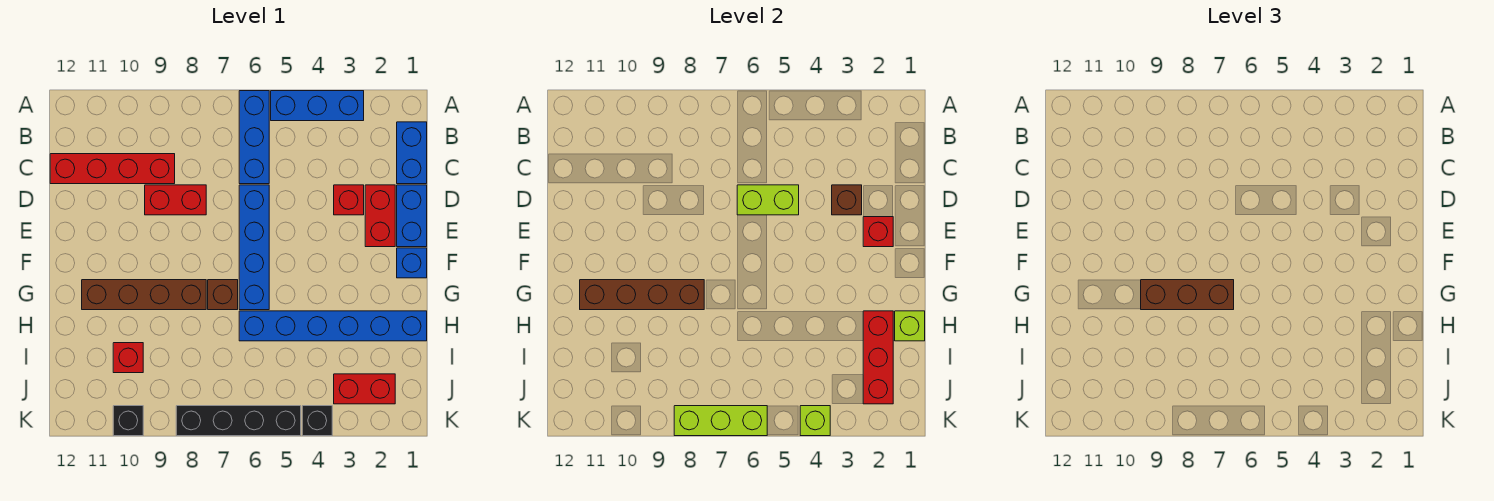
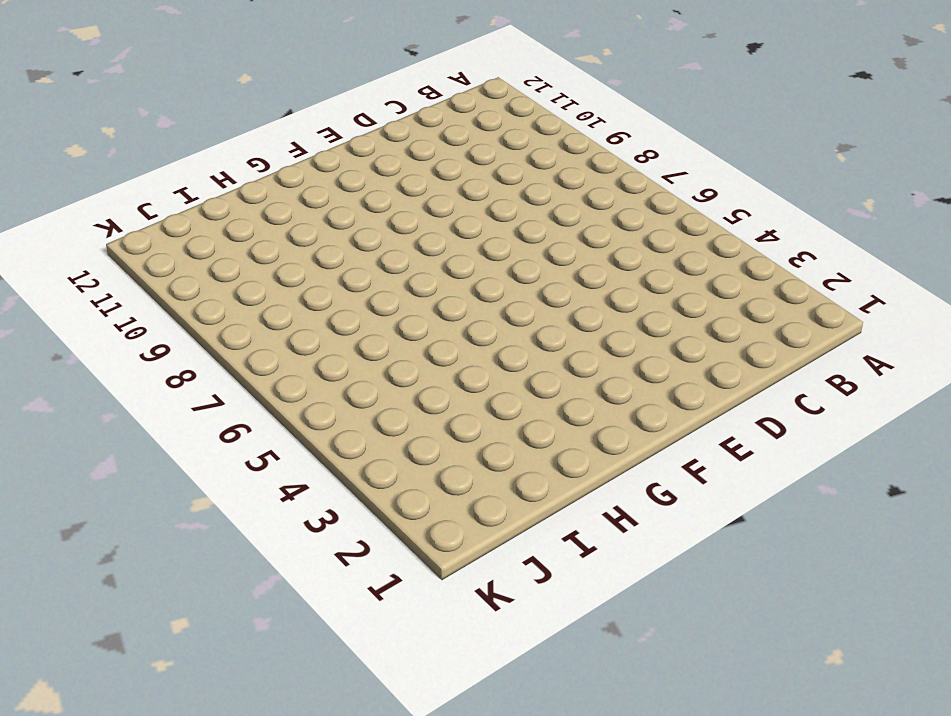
none -> blue brick A3:A5 level 1
none -> blue brick A6:C6 level 1
none -> blue brick B1:C1 level 1

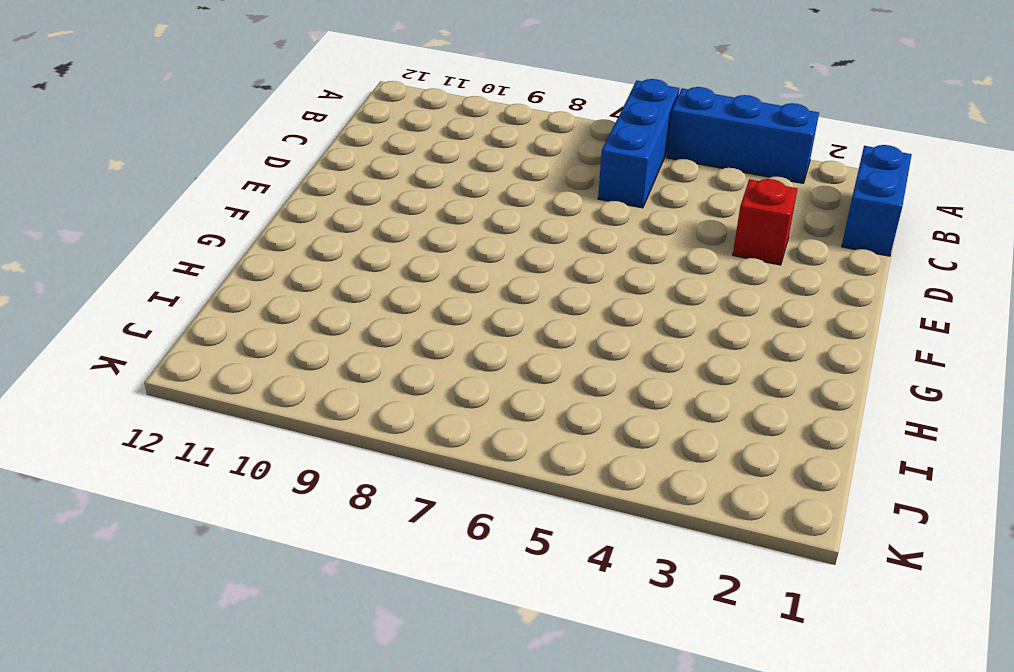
none -> red brick C9:C12 level 1
none -> blue brick D1:E1 level 1
none -> red brick D2:E2 level 1

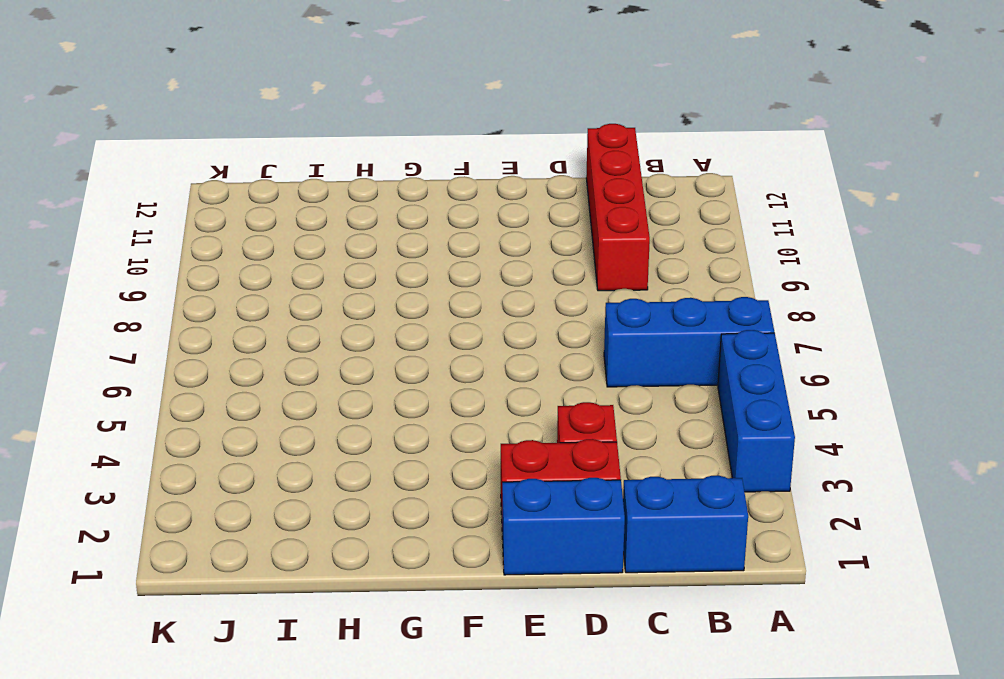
none -> blue brick D6:G6 level 1
none -> red brick D8:D9 level 1
none -> blue brick F1 level 1

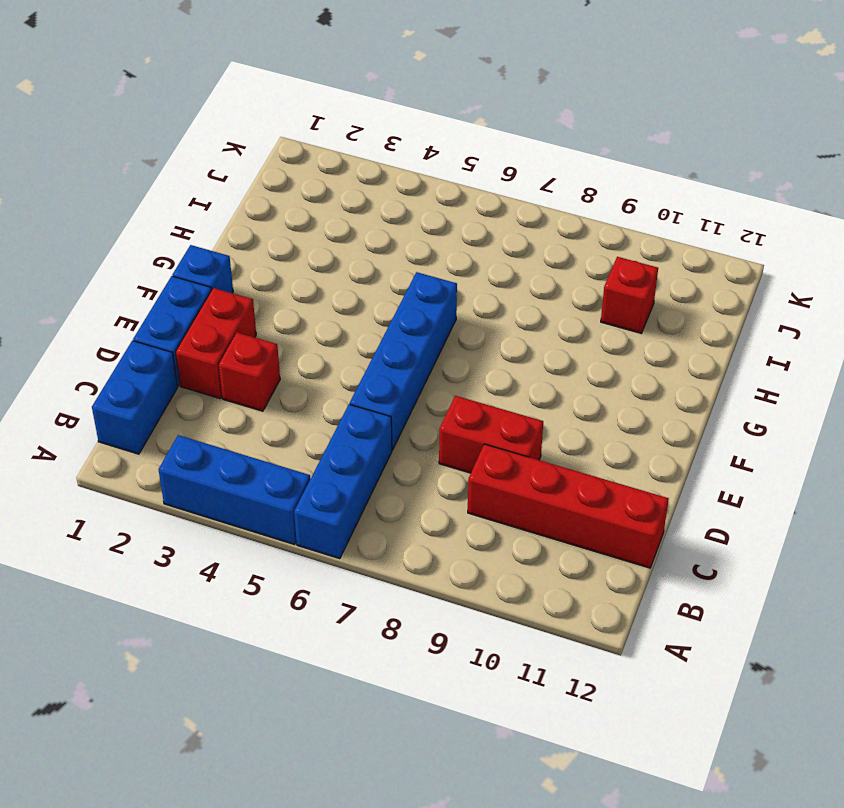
none -> brown brick G7 level 1
none -> brown brick G8:G11 level 1
none -> blue brick H1:H6 level 1

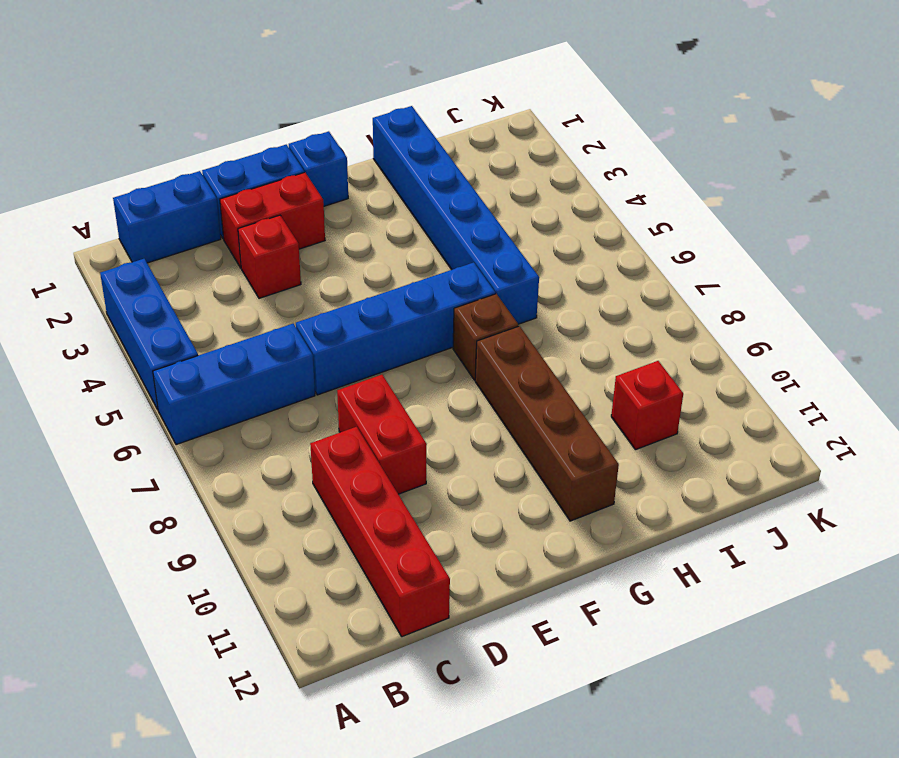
none -> red brick J2:J3 level 1
none -> black brick K4 level 1
none -> black brick K5:K8 level 1

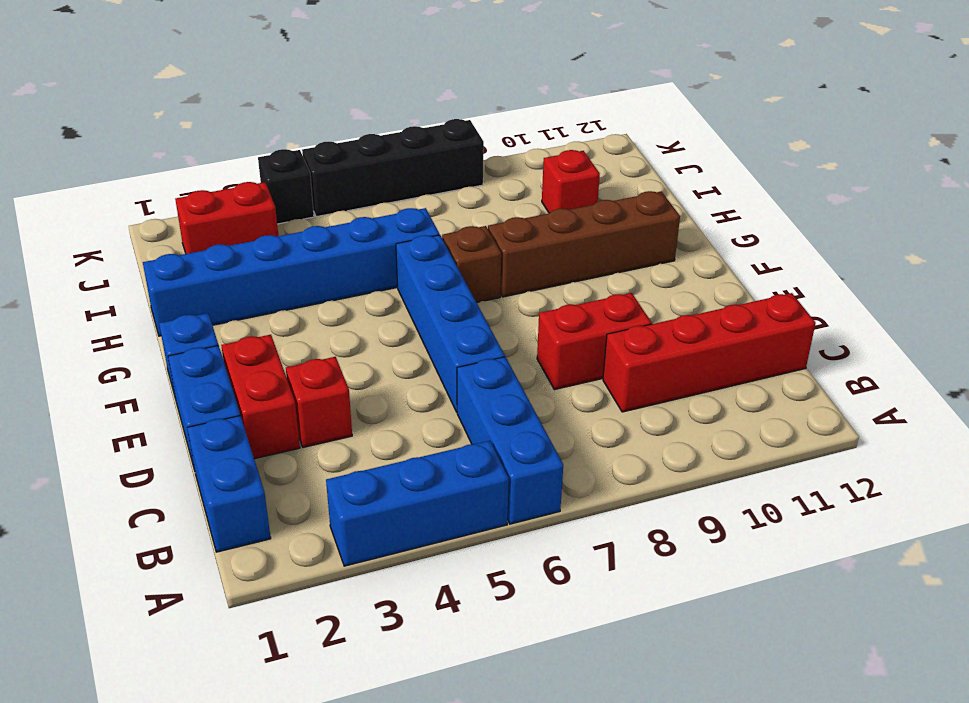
none -> black brick K10 level 1
none -> brown brick D3 level 2
none -> lime brick D5:D6 level 2

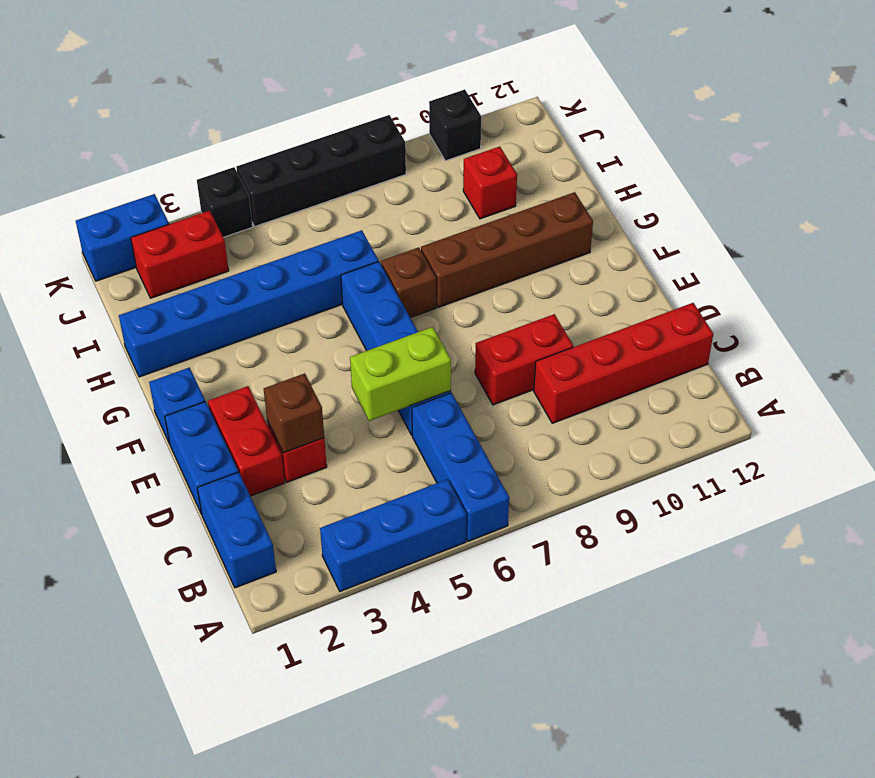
blue brick K1:K2 level 1 -> none
none -> red brick E2 level 2
none -> brown brick G8:G11 level 2
none -> lime brick H1 level 2

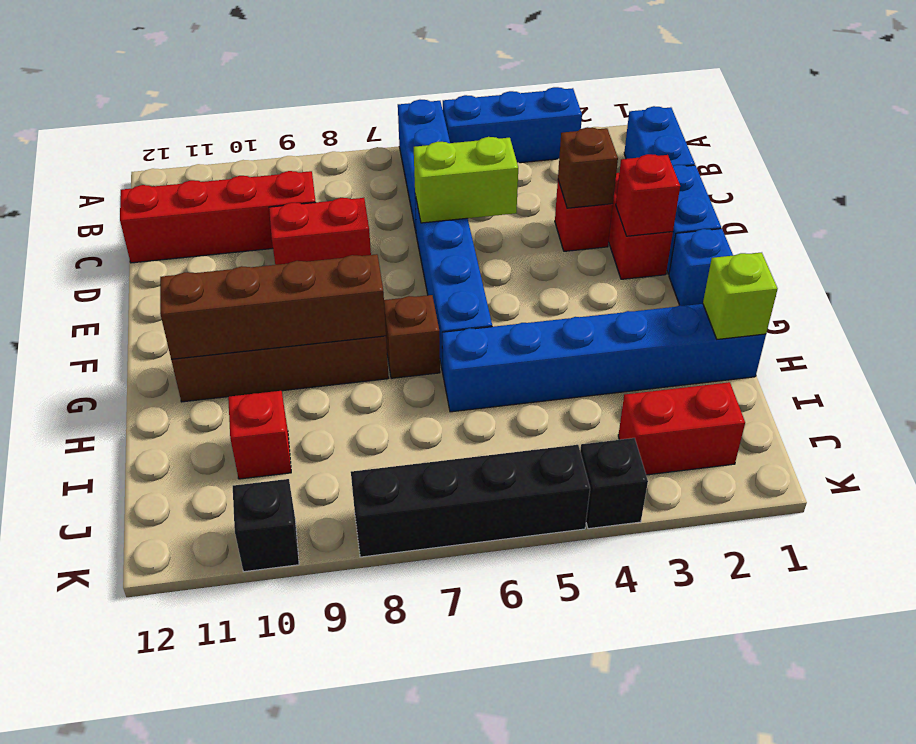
none -> red brick H2:J2 level 2
none -> lime brick K4 level 2
none -> lime brick K6:K8 level 2

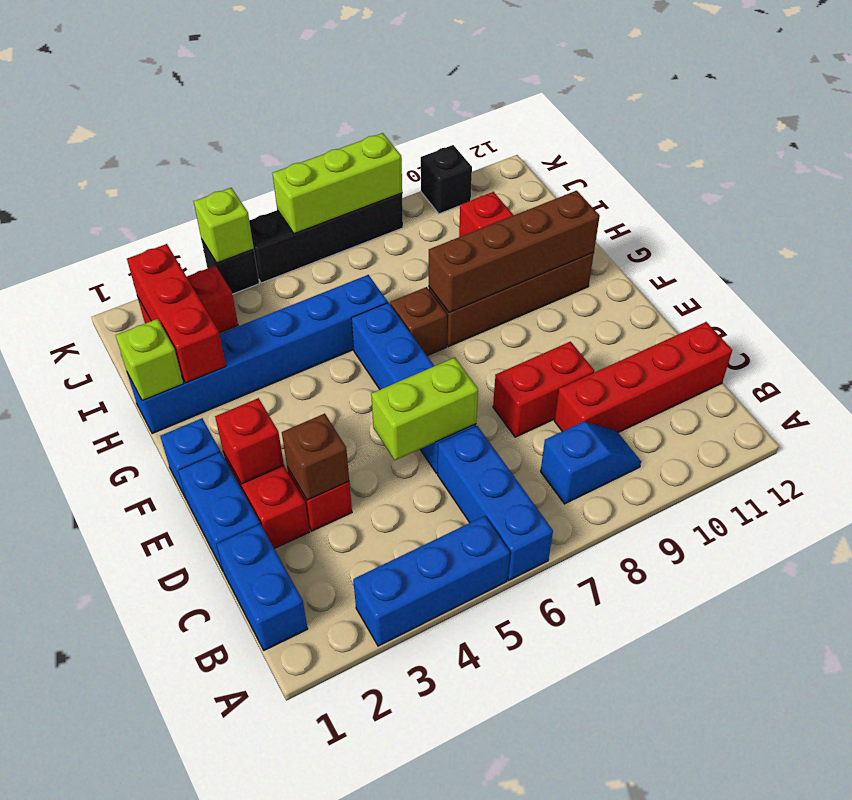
blue slope B8:B9 level 1 top 8 -> none
none -> brown brick G7:G9 level 3

